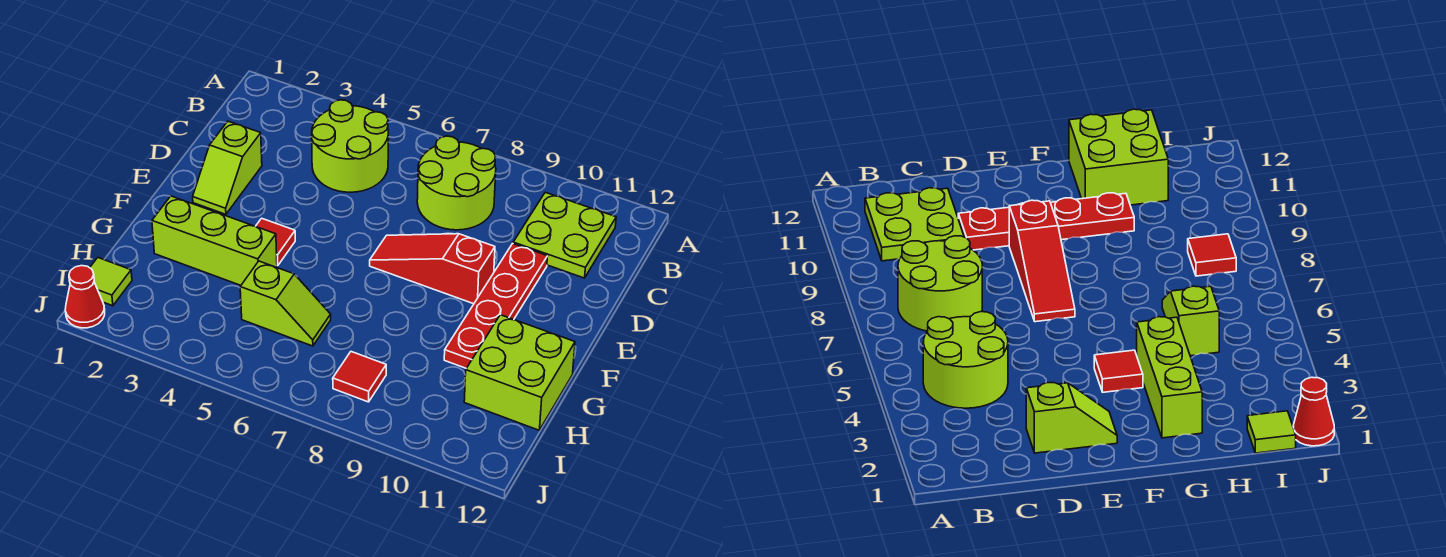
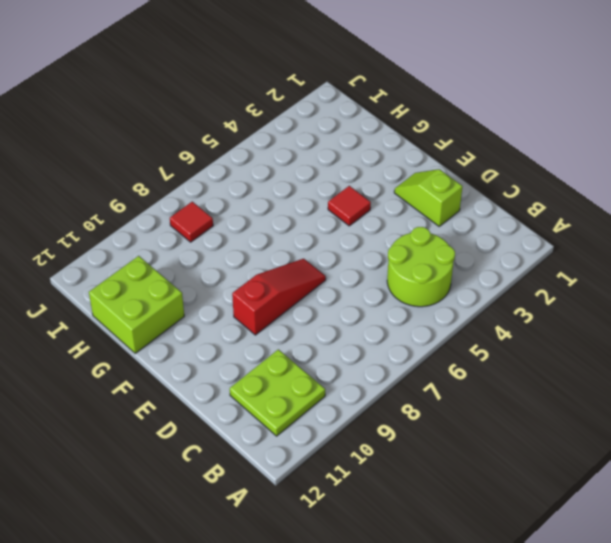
none -> lime round brick B7:C8 level 1
none -> red plate D10:G10 level 1
none -> lime brick G2:G4 level 1

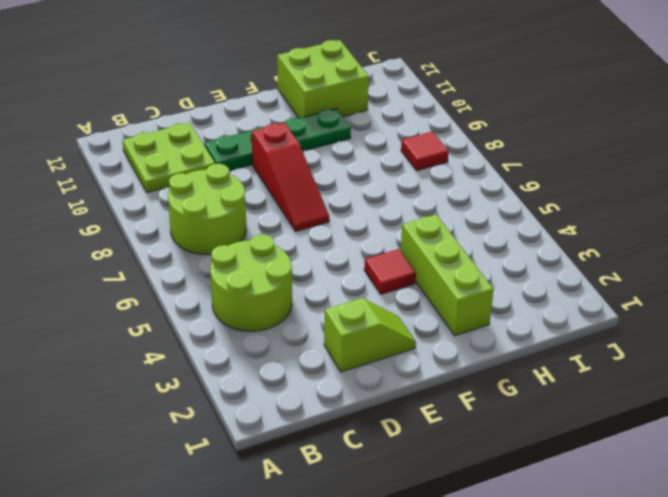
green plate D10:G10 level 1 -> red plate D10:G10 level 1
none -> lime slope H5:H6 level 1 top 5
none -> lime tile I1 level 1
none -> red cone J1 level 1

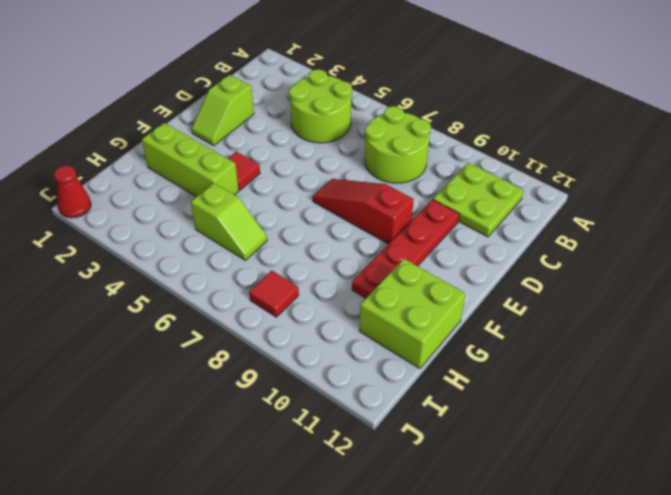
none -> lime tile I1 level 1

